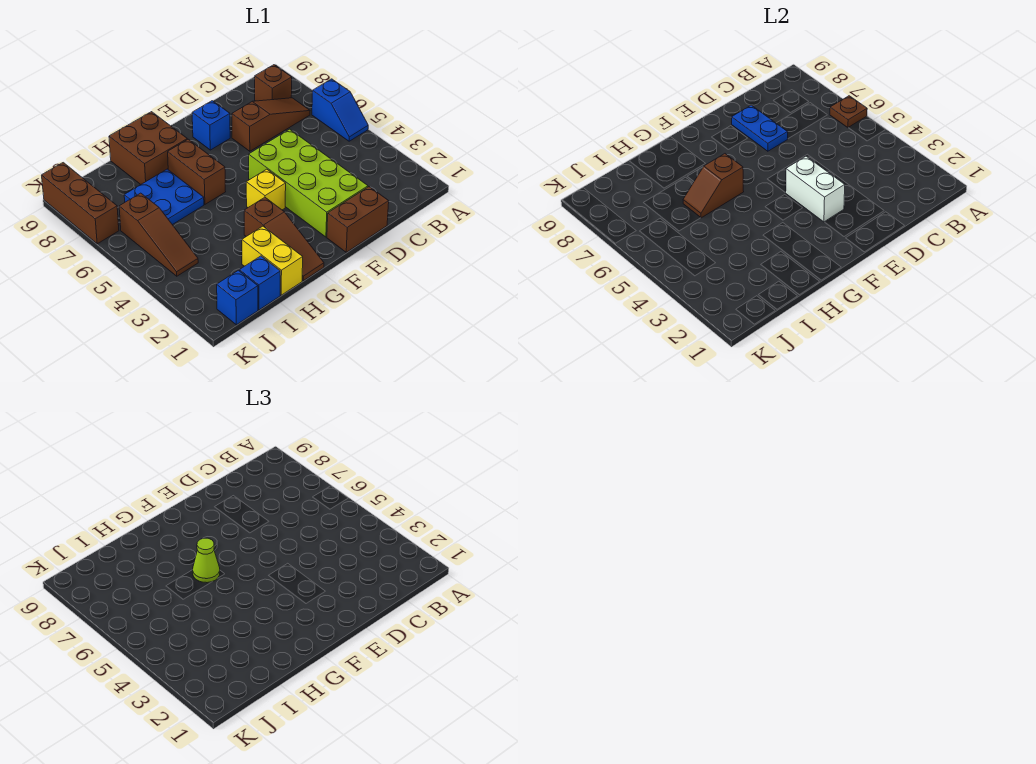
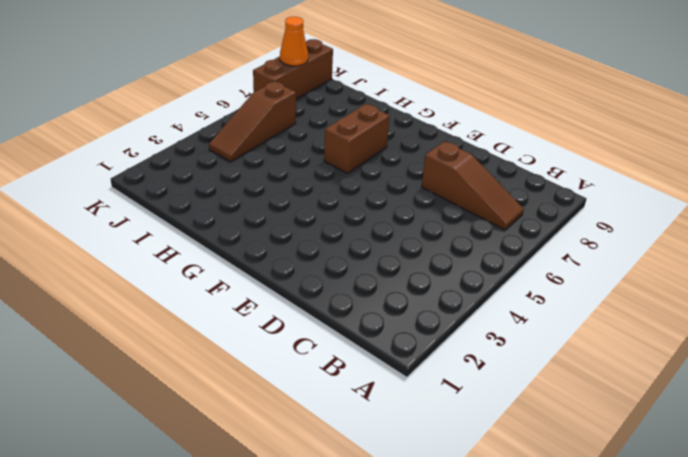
orange cone K8 level 2 -> none
none -> blue slope A5:A6 level 1 top 6
none -> brown brick B8 level 1
none -> brown brick D1:E1 level 1

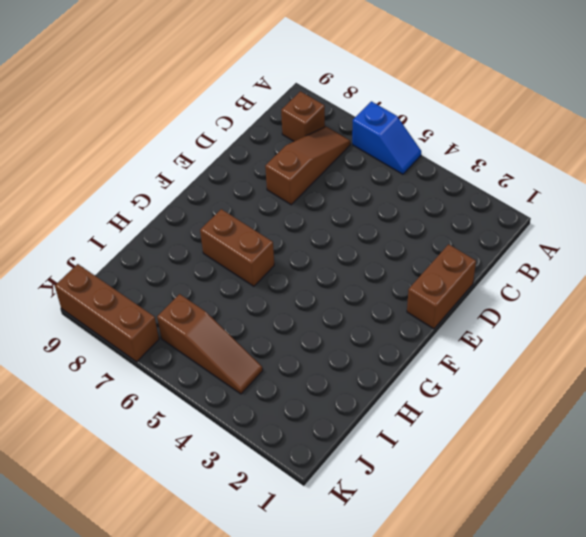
none -> lime brick D2:E5 level 1
none -> blue brick E8 level 1
none -> yellow brick F4 level 1

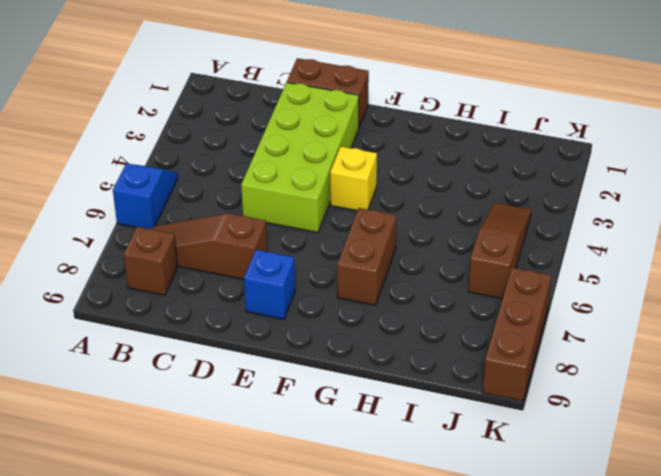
none -> brown slope G1:G3 level 1 top 3
none -> brown brick G8:H9 level 1
none -> yellow brick H1:H2 level 1

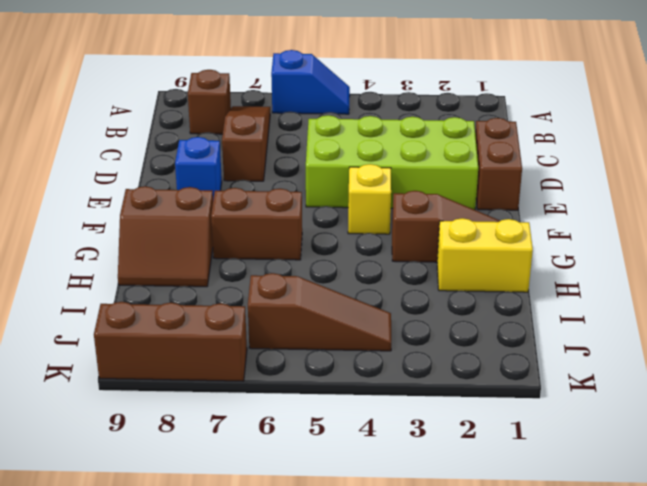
brown slope G8:H9 level 1 top G -> brown brick G8:H9 level 1
none -> blue plate H6:I7 level 1
none -> blue brick I1 level 1
none -> blue brick J1 level 1

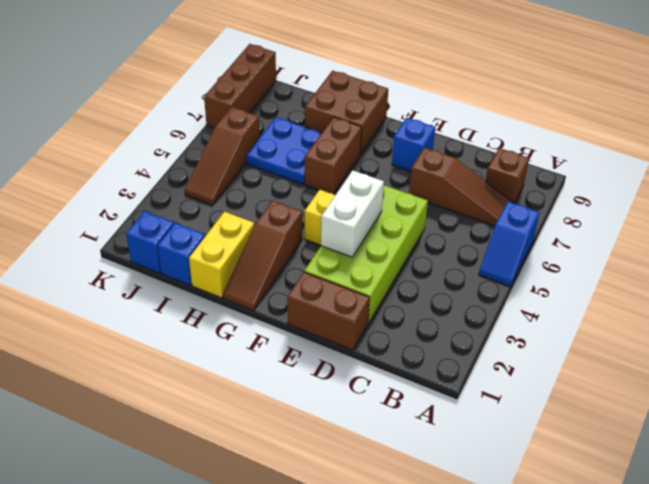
none -> brown plate A6 level 2
none -> blue plate D7:D8 level 2
none -> brown slope G6:H6 level 2 top G

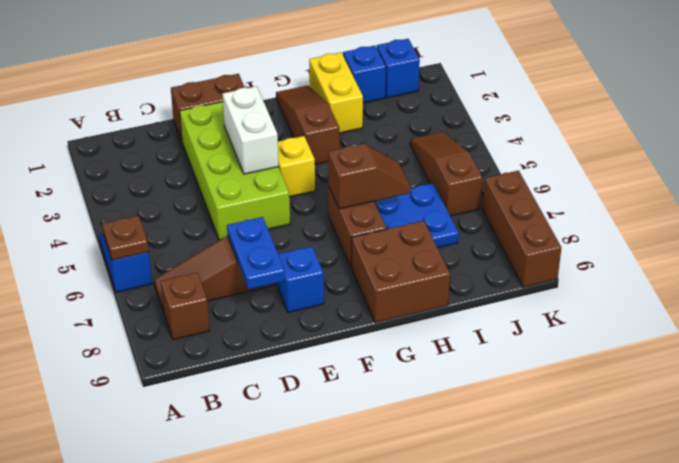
none -> lime cone G6 level 3

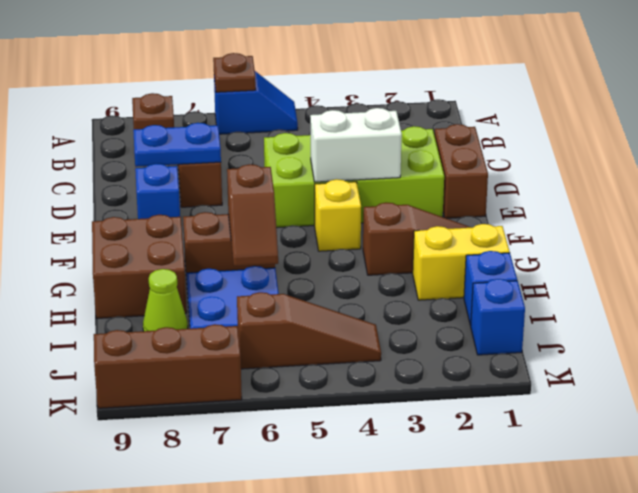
lime cone I8 level 1 -> lime cone G6 level 3

